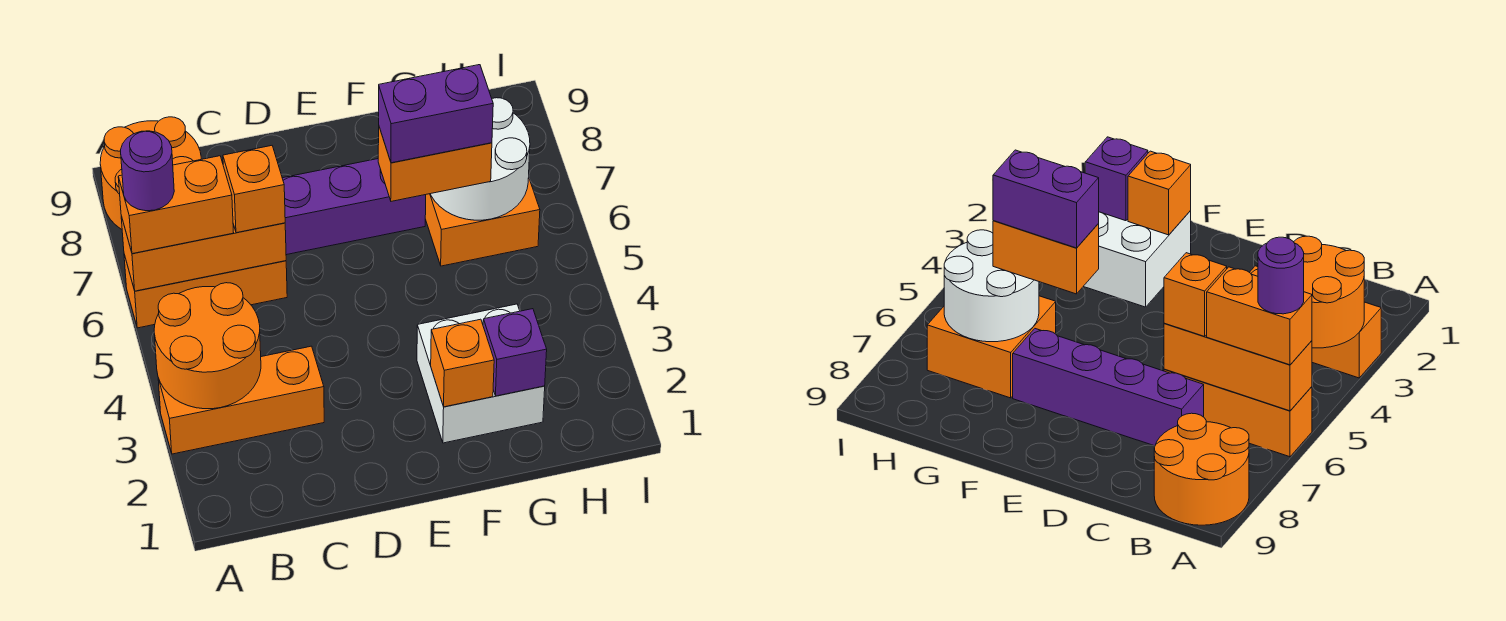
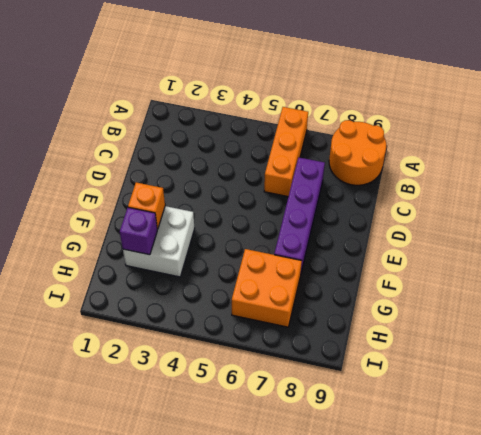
none -> orange brick A3:C3 level 1
none -> orange round brick A3:B4 level 2
none -> orange brick A6:C6 level 2

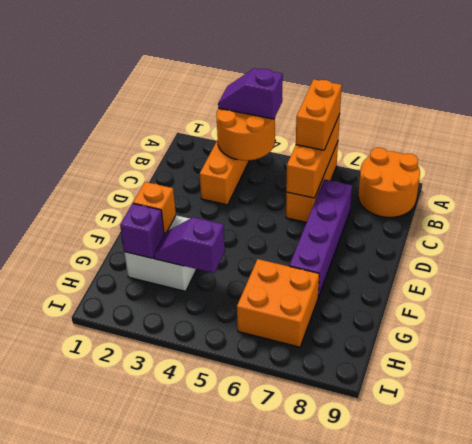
purple slope A3:A4 level 3 top 4 -> none
purple slope G3:G4 level 2 top 4 -> none
none -> white round brick G6:H7 level 2
none -> orange brick C6 level 3
none -> orange brick F6:G6 level 3

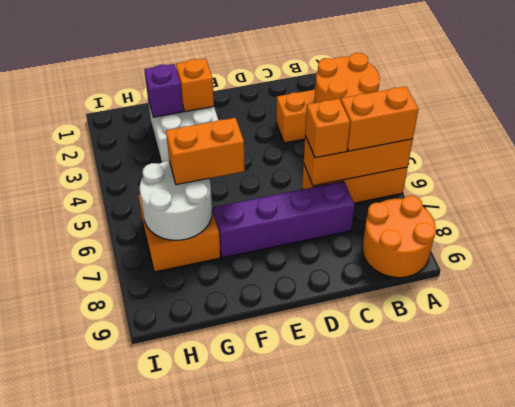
none -> purple round brick A6 level 4
none -> purple brick F6:G6 level 4

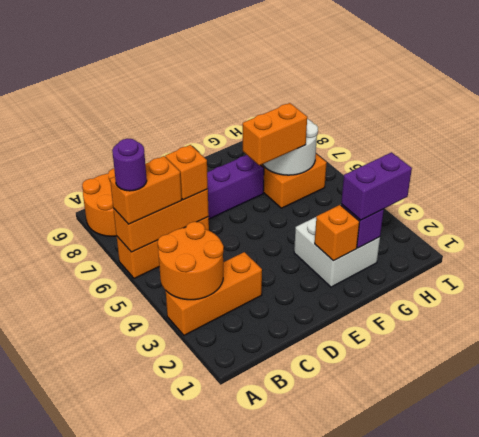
purple brick G2:H2 level 3 -> purple brick F6:G6 level 4

